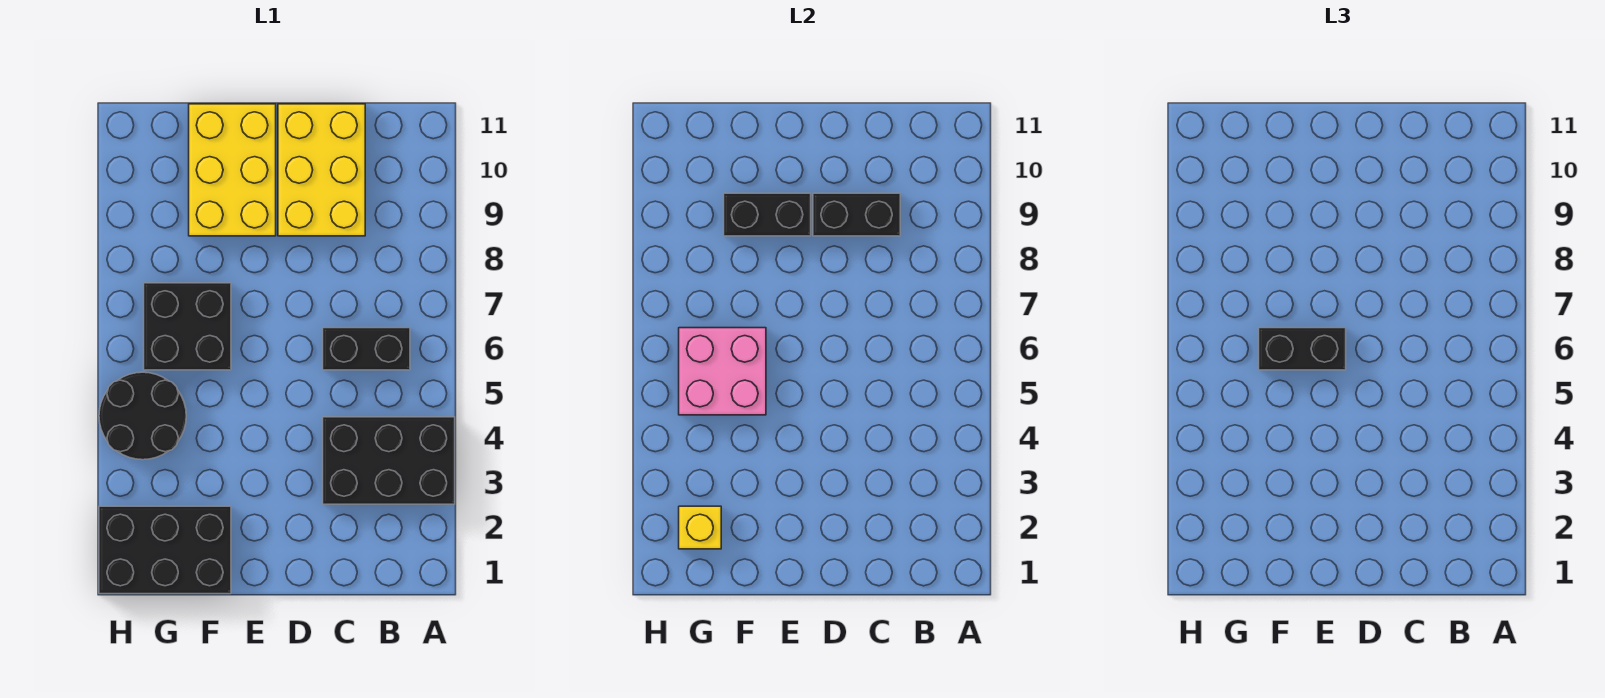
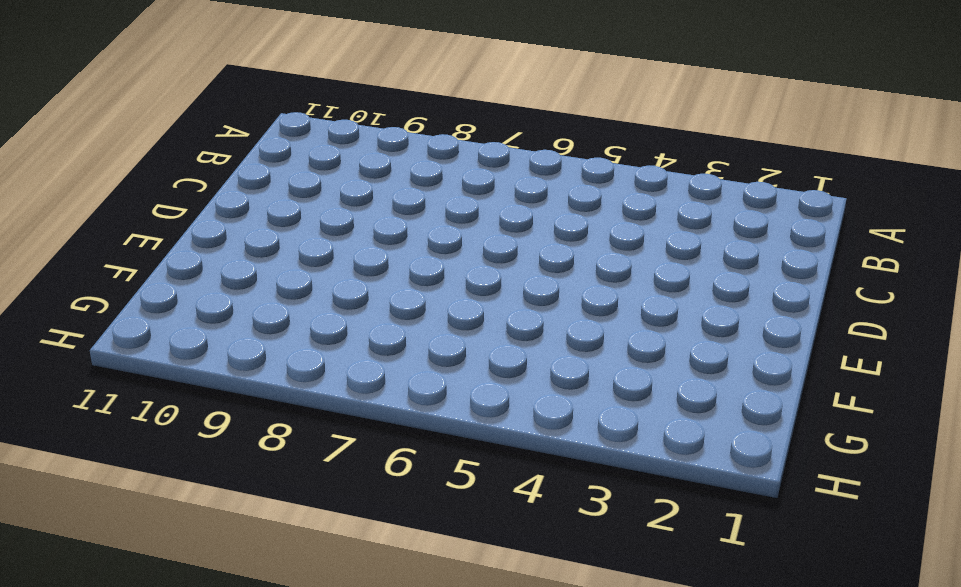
none -> black brick A3:C4 level 1
none -> black brick B6:C6 level 1
none -> yellow brick C9:D11 level 1

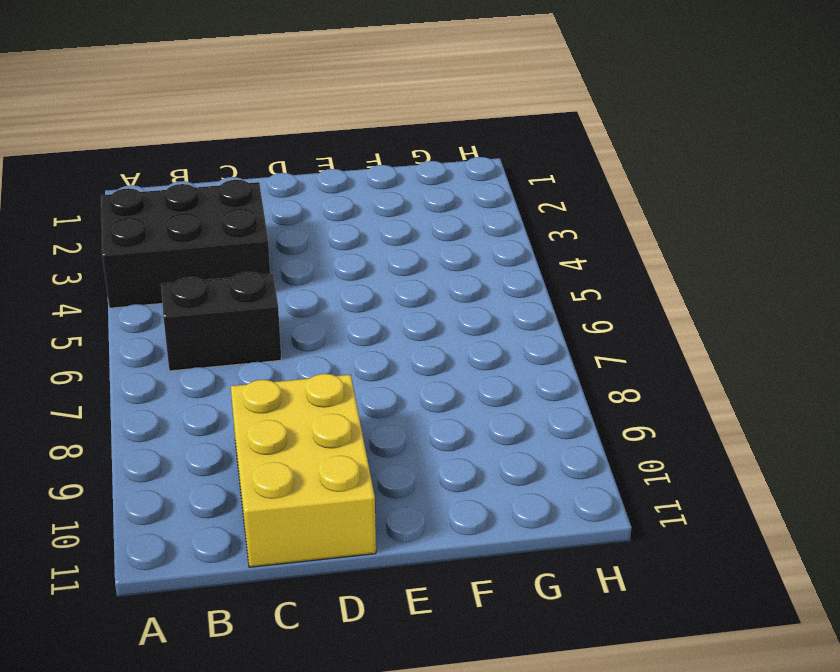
none -> yellow brick E9:F11 level 1
none -> black brick F1:H2 level 1
none -> black brick F6:G7 level 1

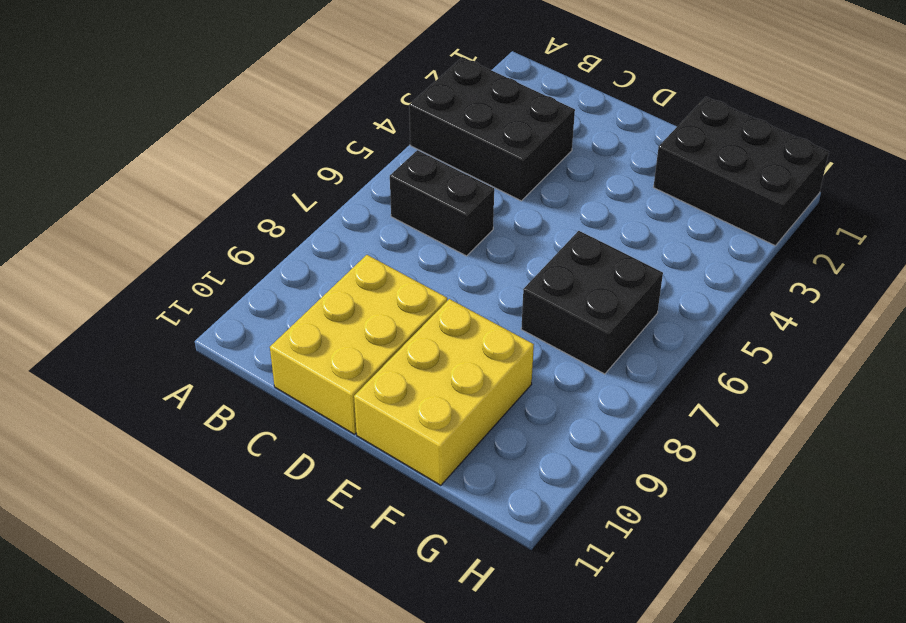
none -> black round brick G4:H5 level 1
none -> black brick C9:D9 level 2
none -> black brick E9:F9 level 2

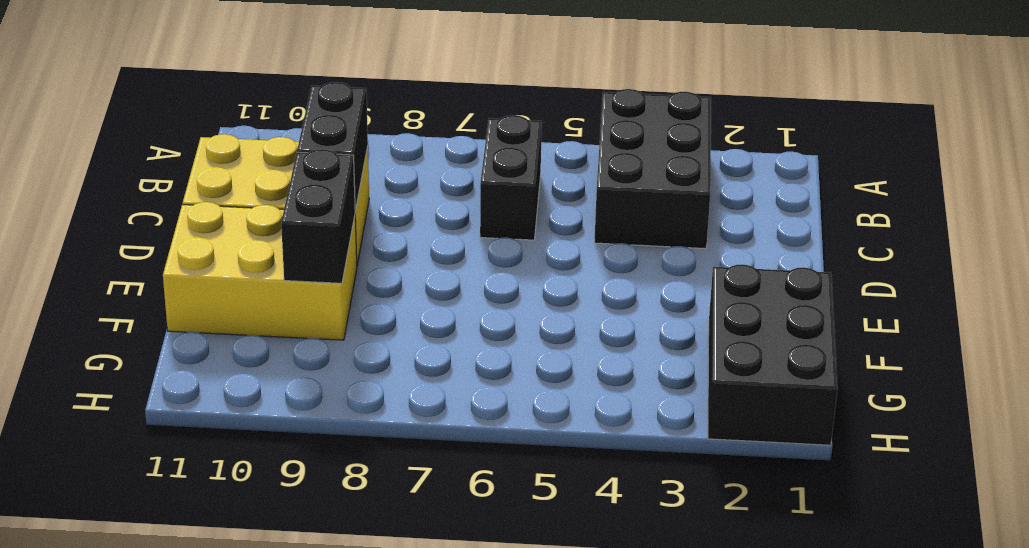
none -> black brick F6:G7 level 1
none -> black round brick G4:H5 level 1
none -> pink brick F5:G6 level 2

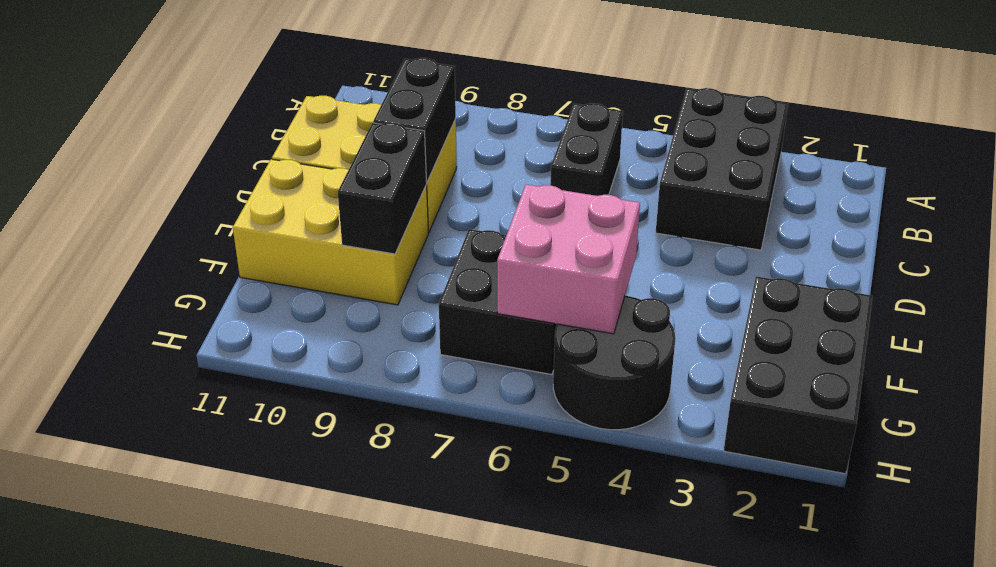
none -> yellow brick G2 level 2
none -> black brick E6:F6 level 3

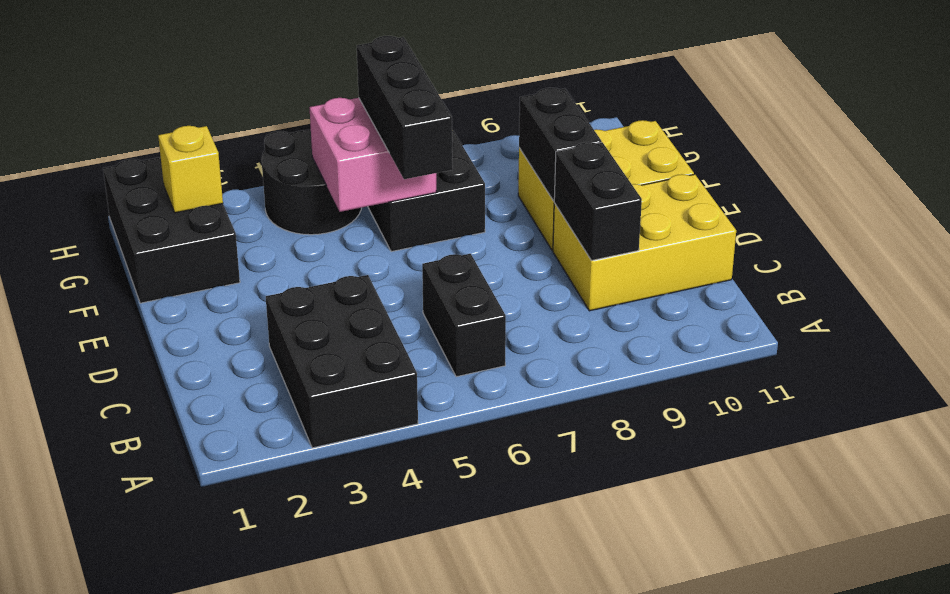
black brick E6:G6 level 3 -> black brick E6:F6 level 3

